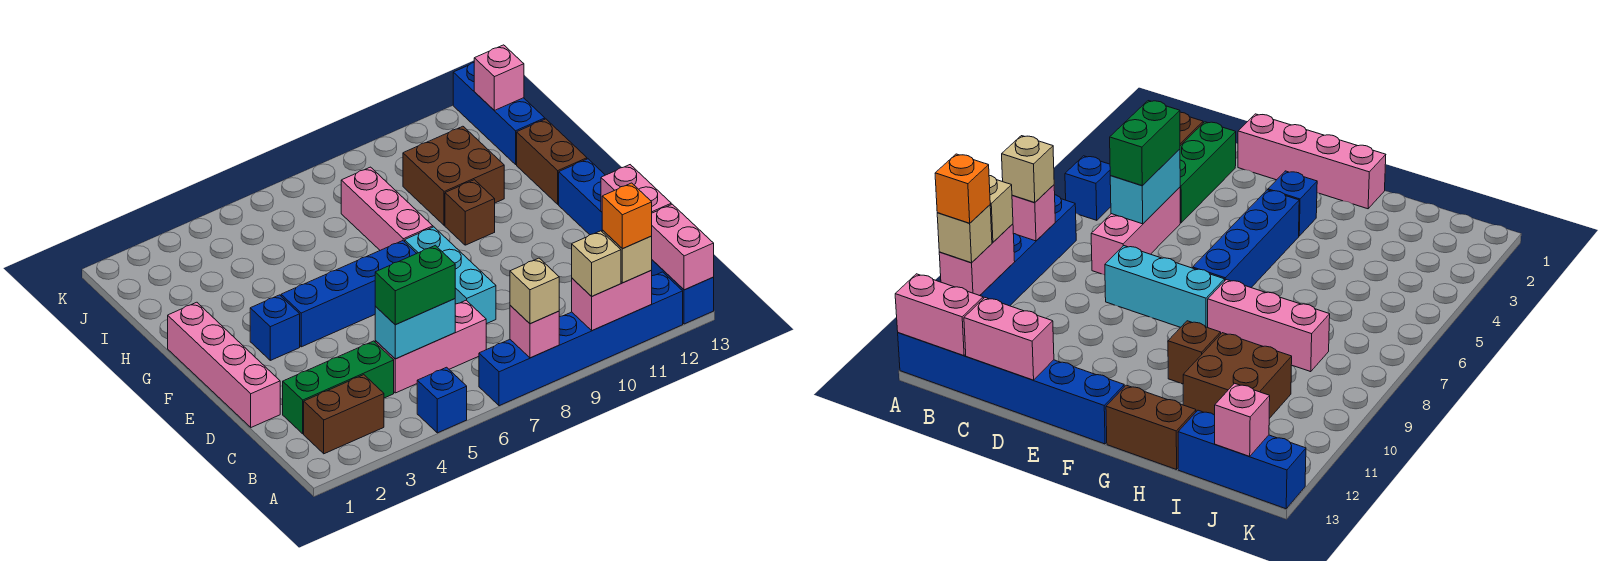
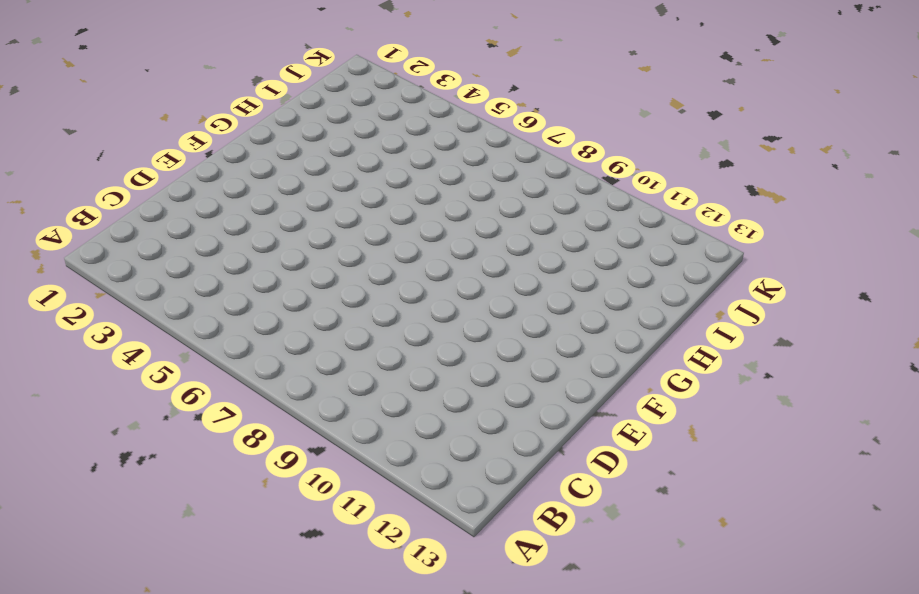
none -> blue brick A5 level 1
none -> blue brick A7:A12 level 1
none -> blue brick A13:F13 level 1

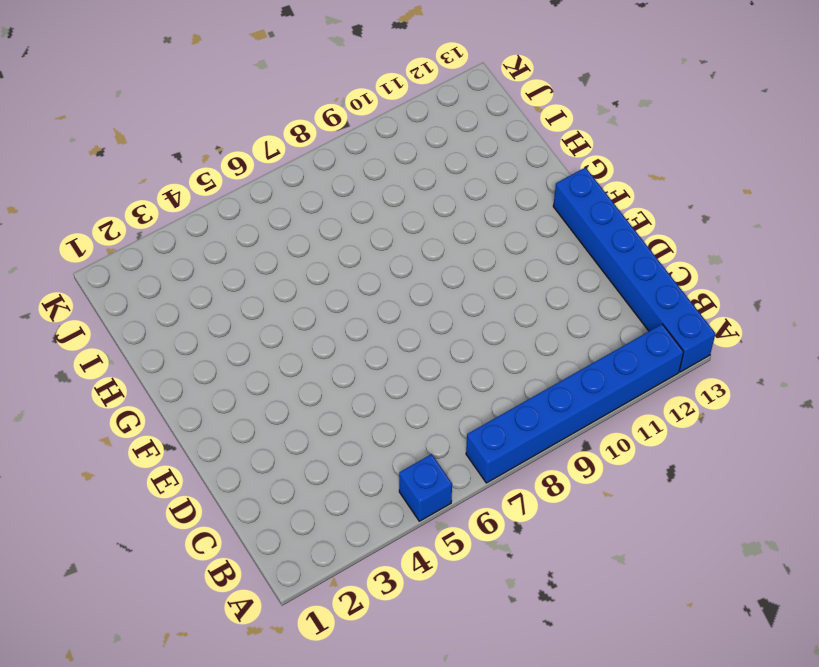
none -> brown brick B2:B3 level 1
none -> green brick C2:C4 level 1
none -> pink brick C5:C7 level 1

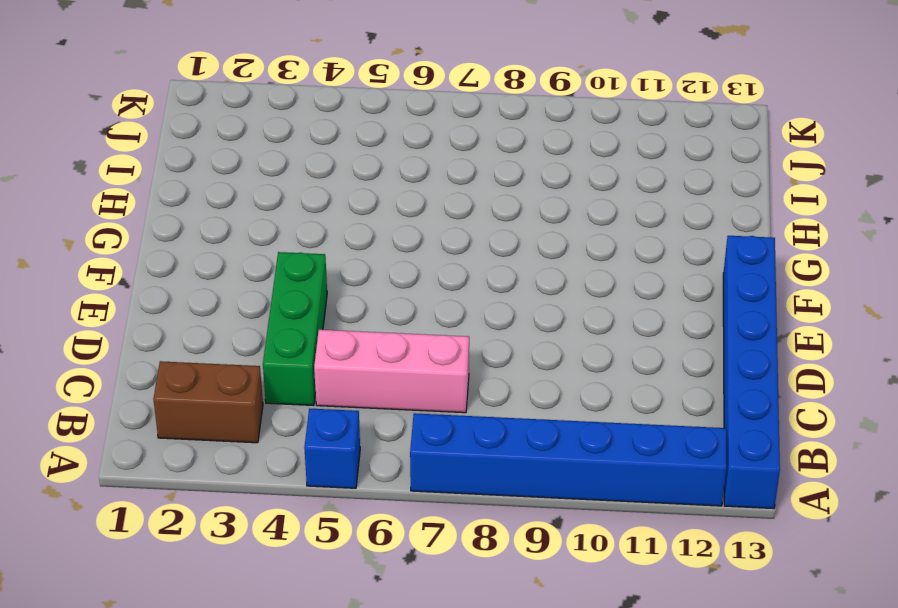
green brick C4:E4 level 1 -> green brick C2:C4 level 1
none -> pink brick D1:G1 level 1
none -> cyan brick D8:F8 level 1
none -> blue brick F3 level 1

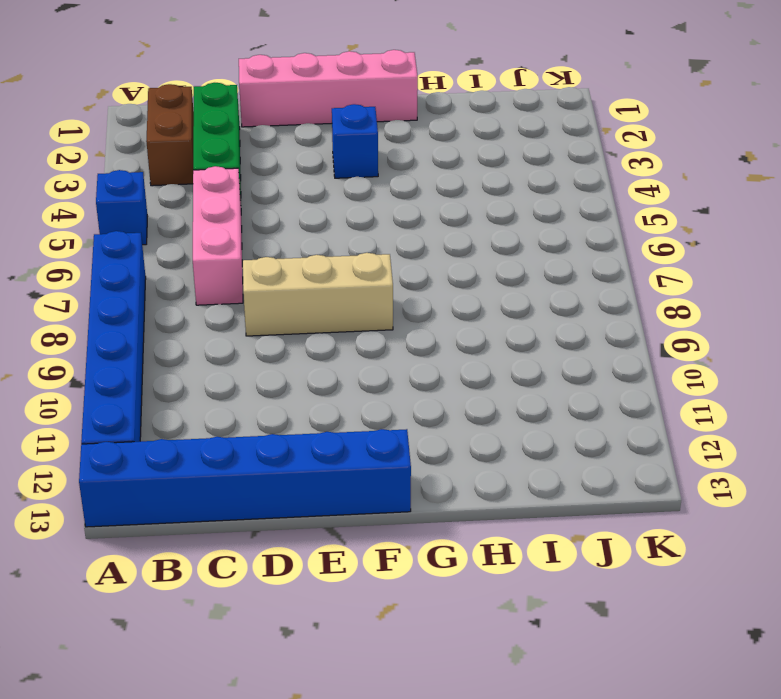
tan brick D8:F8 level 1 -> cyan brick D8:F8 level 1
none -> blue brick F4:F7 level 1
none -> pink brick G8:I8 level 1
none -> brown brick G10 level 1

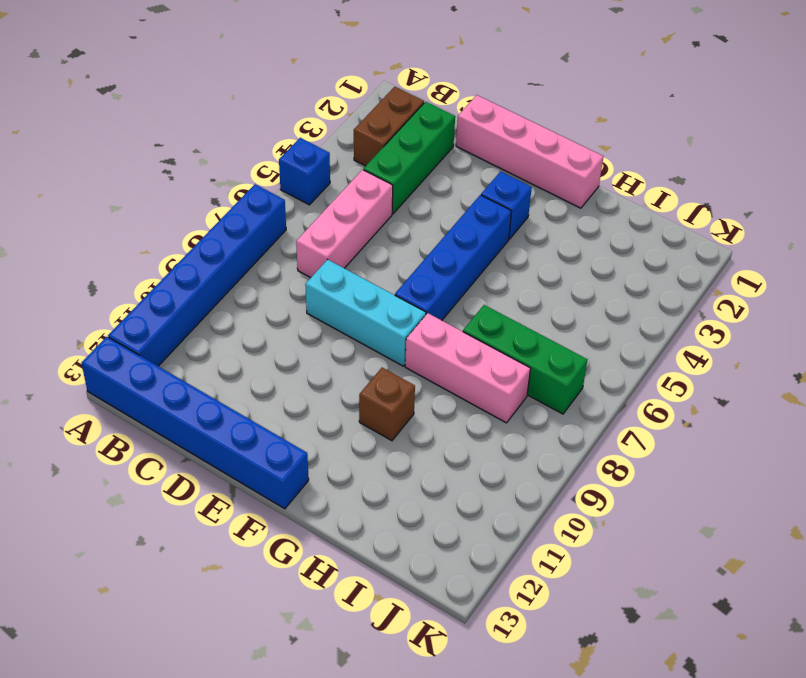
green brick H7:J7 level 1 -> none
none -> brown brick G13:H13 level 1
none -> brown brick H10:I11 level 1
none -> blue brick I13:K13 level 1

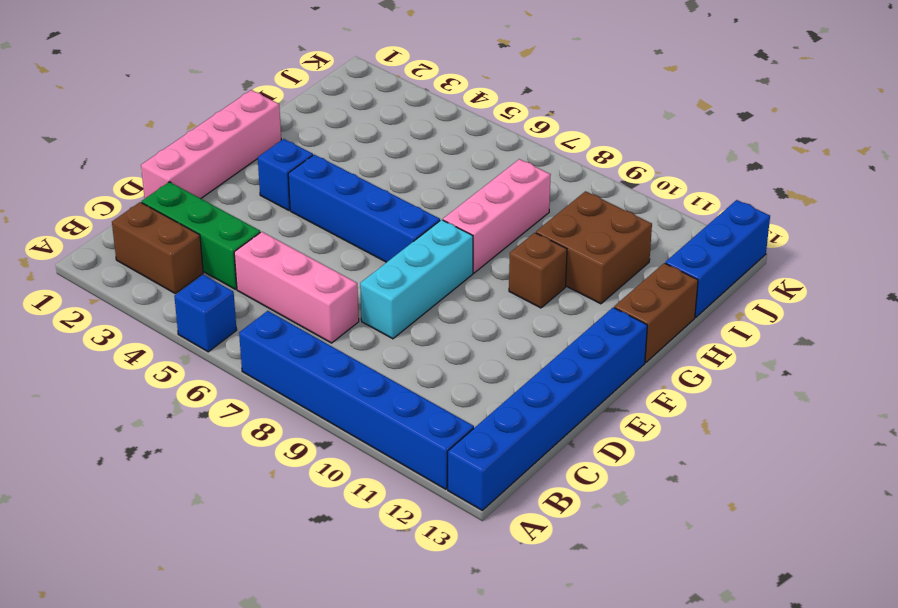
none -> pink brick A8 level 2
none -> pink brick A10:A11 level 2
none -> pink brick A13:B13 level 2

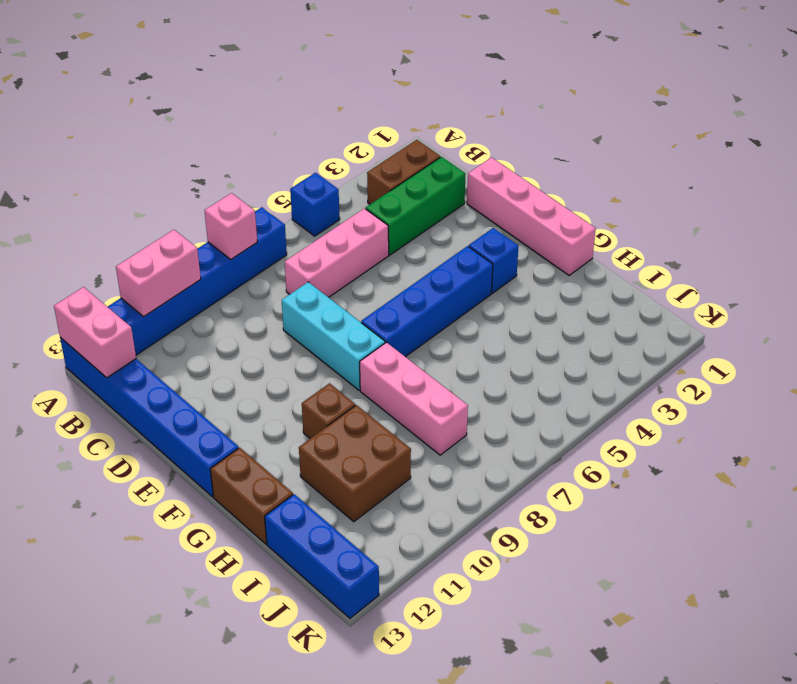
none -> cyan brick C5:C6 level 2
none -> pink brick C13:D13 level 2
none -> pink brick J13 level 2

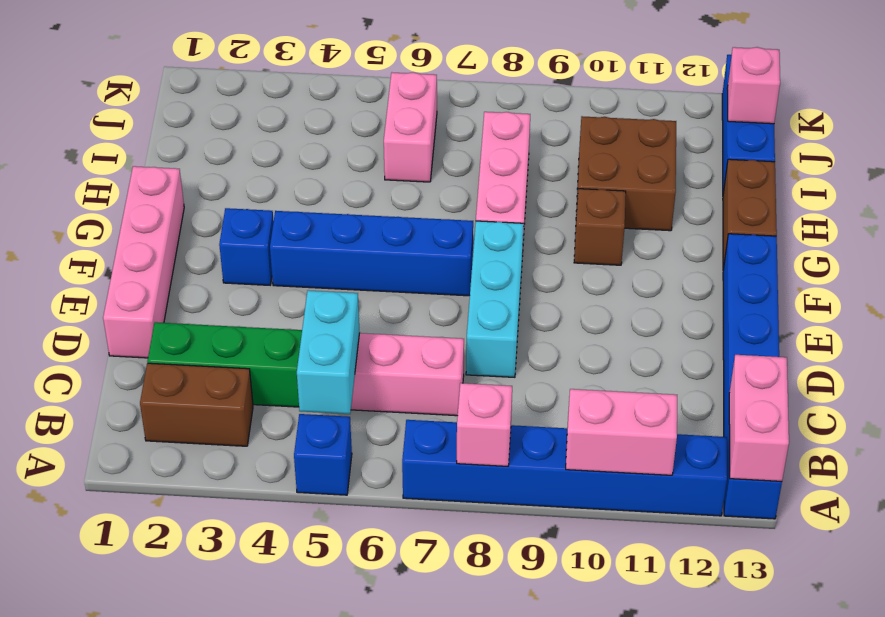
cyan brick B5:C5 level 2 -> cyan brick C5:C6 level 2
pink brick I6:J6 level 1 -> pink brick C13:D13 level 2
none -> tan brick A8 level 3
none -> tan brick A10 level 3
none -> tan brick A11 level 3

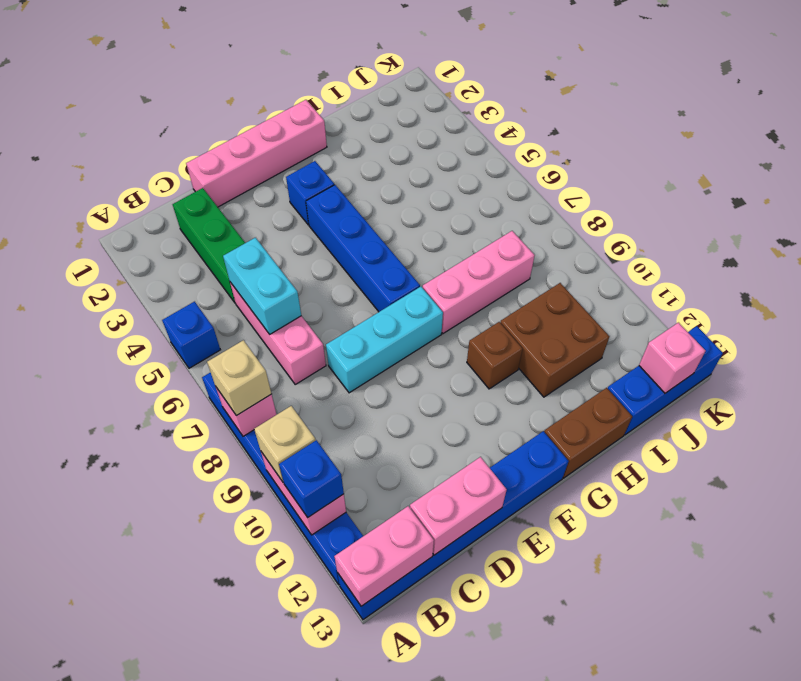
blue brick A11 level 3 -> tan brick A11 level 3
none -> brown brick B2:B3 level 1
none -> green brick C5:C6 level 3
none -> orange brick A11 level 4

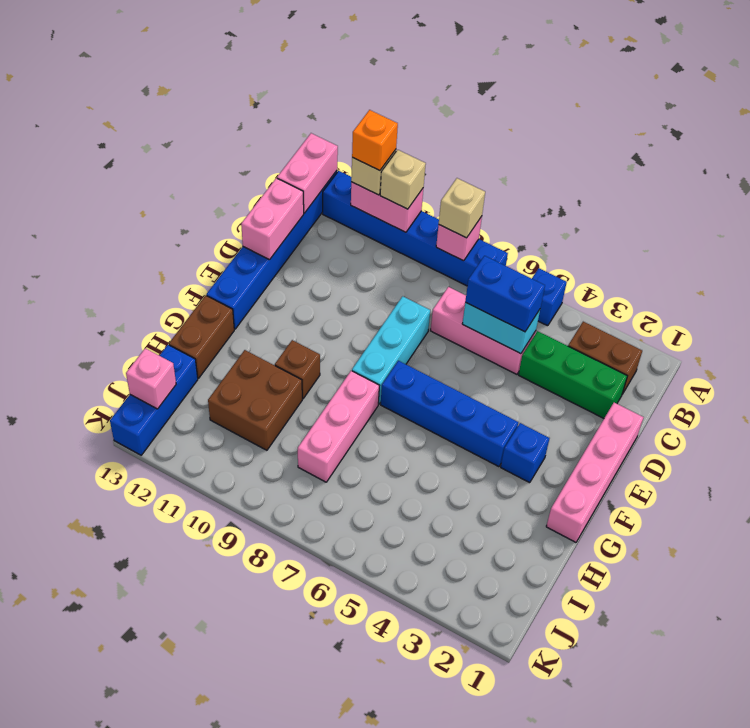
blue brick C5:C6 level 3 -> green brick C5:C6 level 3

